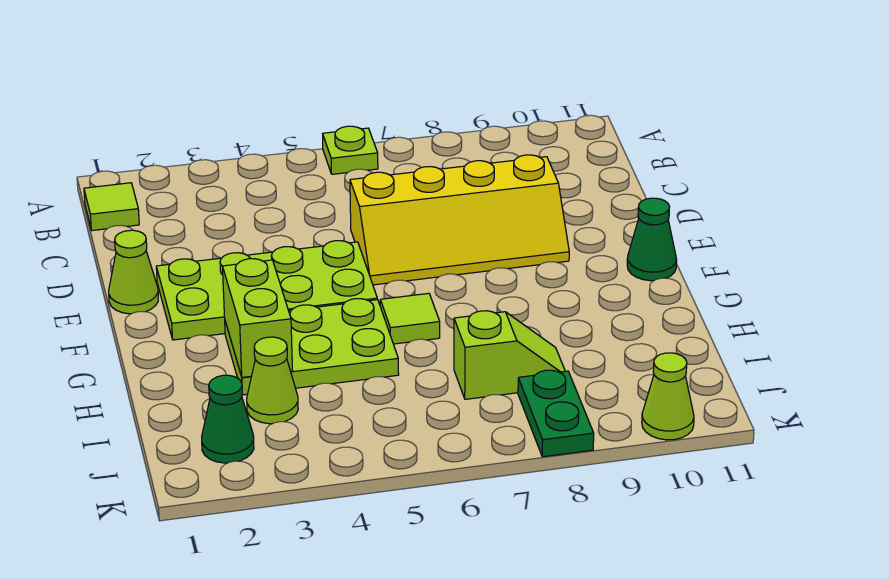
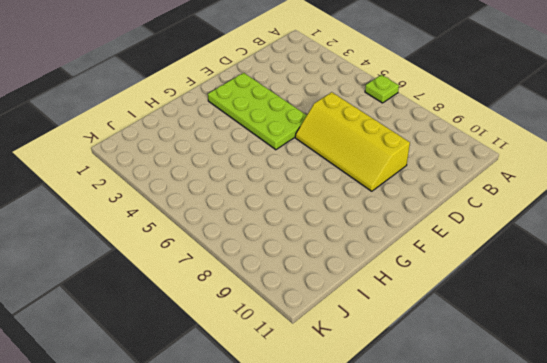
none -> lime tile B1 level 1
none -> lime cone E1 level 1
none -> green cone F11 level 1

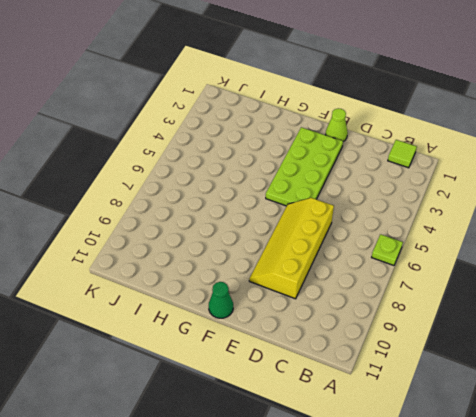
none -> lime plate G3:H5 level 1
none -> lime tile G6 level 1
none -> lime cone I3 level 1

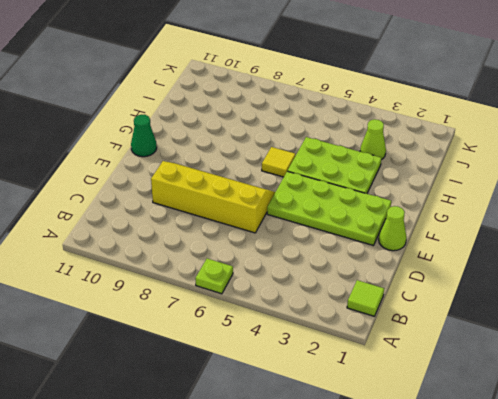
yellow tile G6 level 1 -> lime tile G6 level 1
none -> lime slope I7:I8 level 1 top 7
none -> green cone J2 level 1
none -> green plate J8:K8 level 1

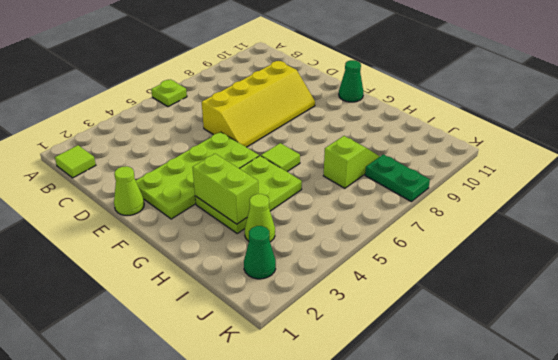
none -> lime cone K10 level 1

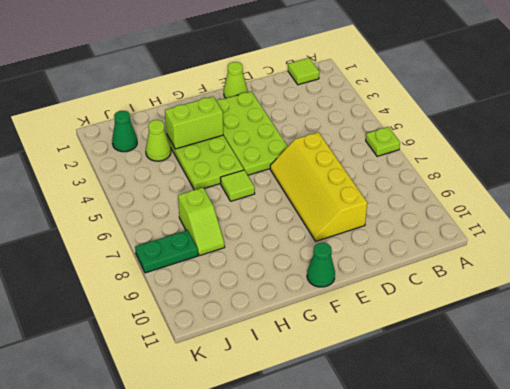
none -> lime cone K10 level 1

